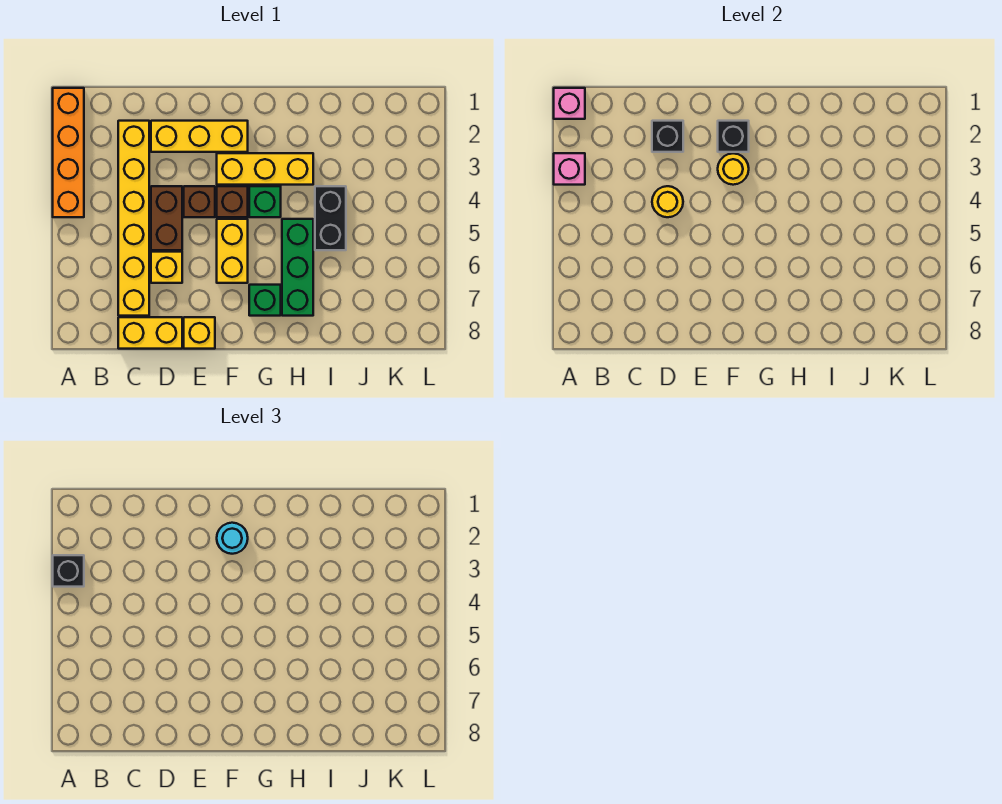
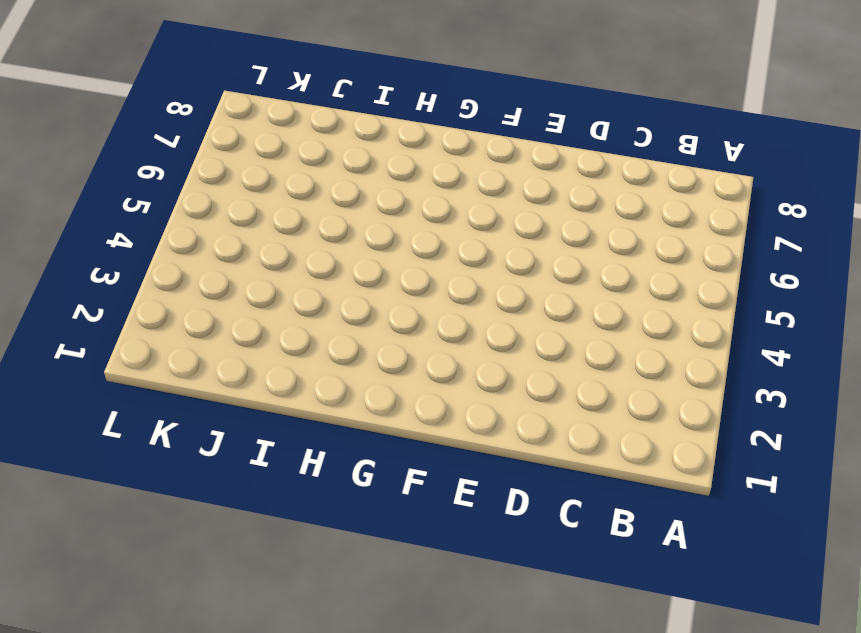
none -> orange brick A1:A4 level 1
none -> yellow brick C2:C7 level 1
none -> yellow brick C8:D8 level 1

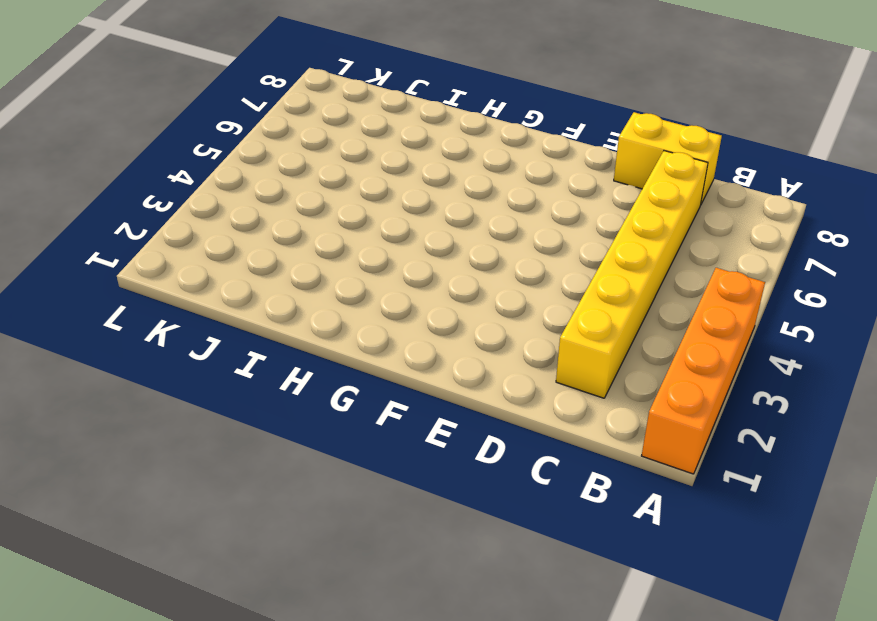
none -> yellow brick D2:F2 level 1
none -> brown brick D4:D5 level 1
none -> yellow brick D6 level 1

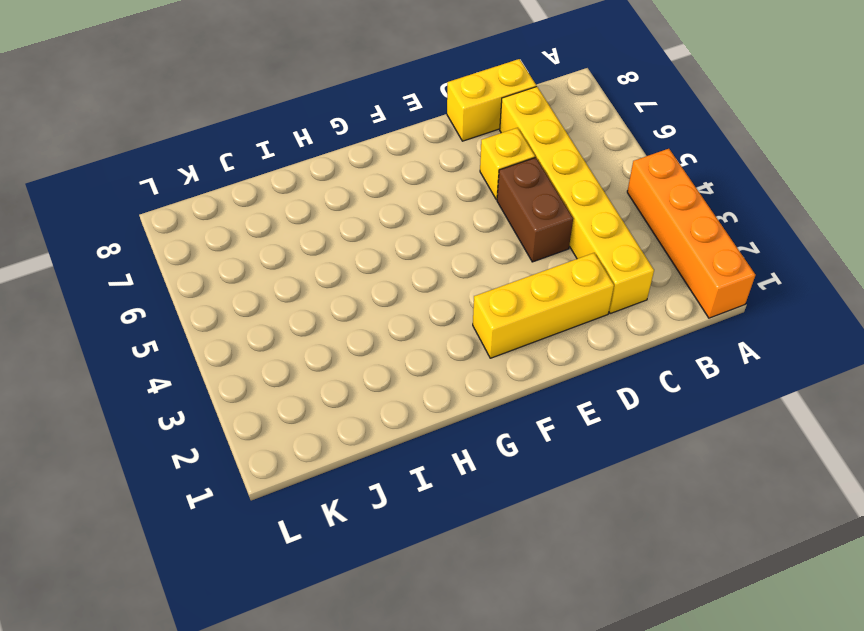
none -> brown brick E4 level 1
none -> yellow brick E8 level 1
none -> yellow brick F3:H3 level 1

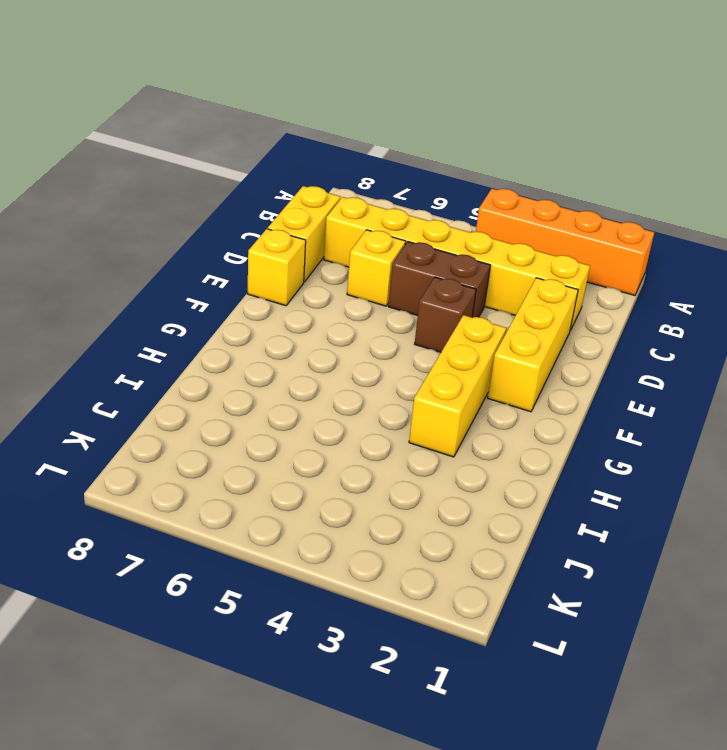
none -> brown brick F4 level 1
none -> yellow brick F5:F6 level 1
none -> green brick G4 level 1

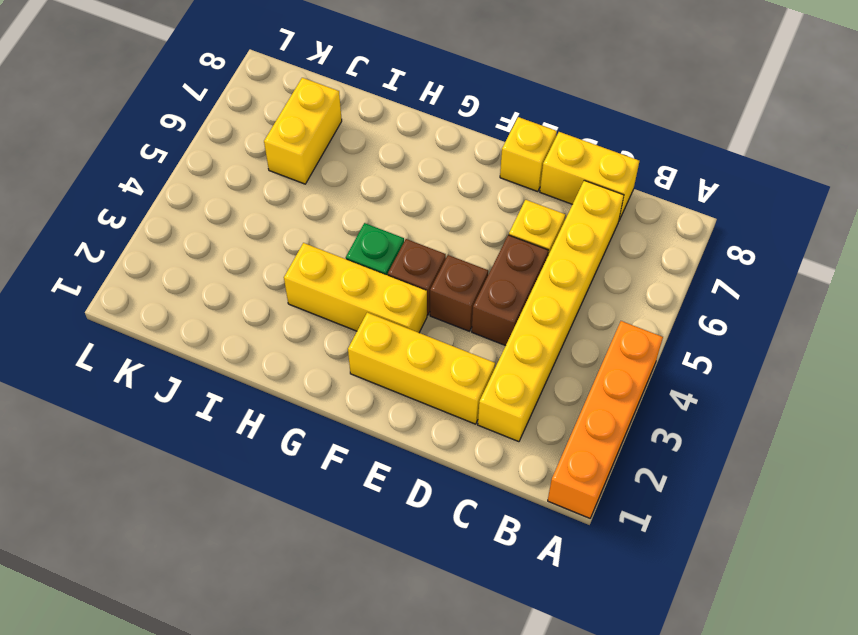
yellow brick J6:J7 level 1 -> yellow brick F5:F6 level 1
none -> green brick G7 level 1
none -> green brick H5:H7 level 1
none -> black brick I4:I5 level 1

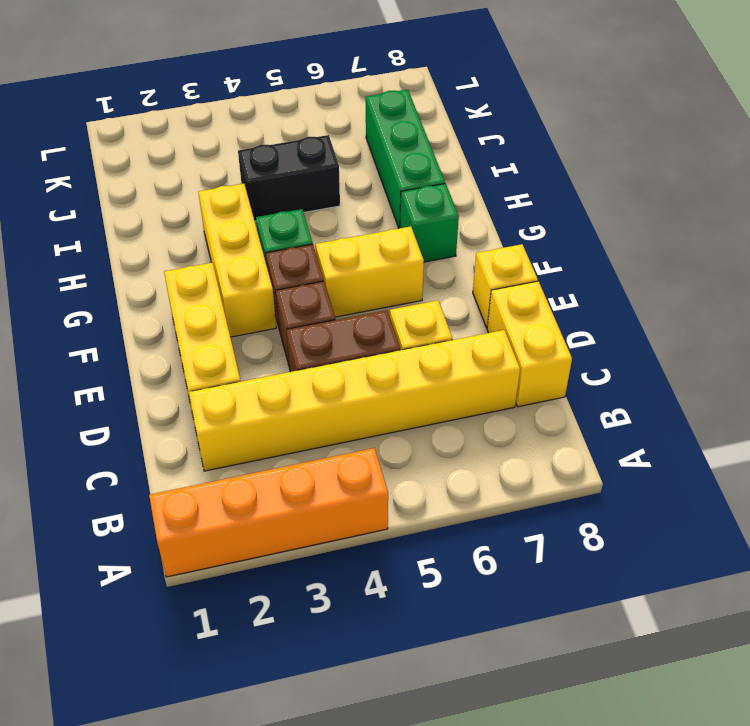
green brick H7:J7 level 1 -> green brick H5:H7 level 1
none -> pink brick A1 level 2
none -> pink brick A3 level 2
none -> black brick D2 level 2

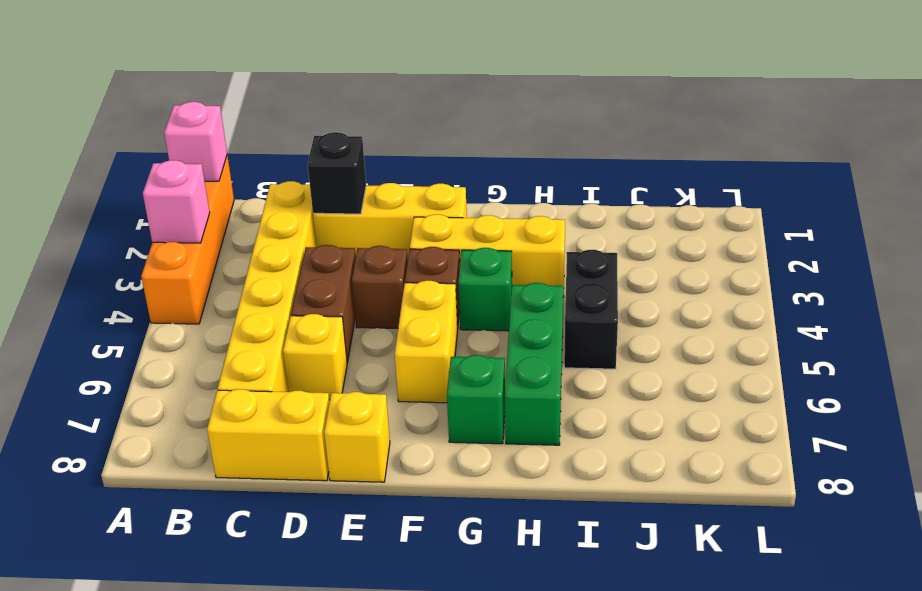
none -> yellow round brick D4 level 2
none -> black brick F2 level 2
none -> yellow round brick F3 level 2

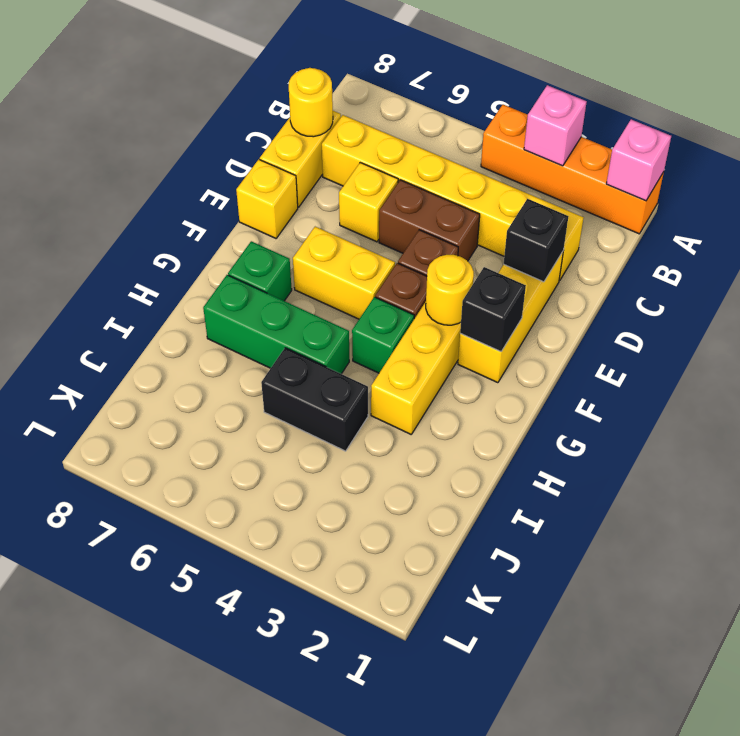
yellow round brick C8 level 2 -> yellow round brick D4 level 2
none -> black brick A3 level 3
none -> cyan round brick F2 level 3

